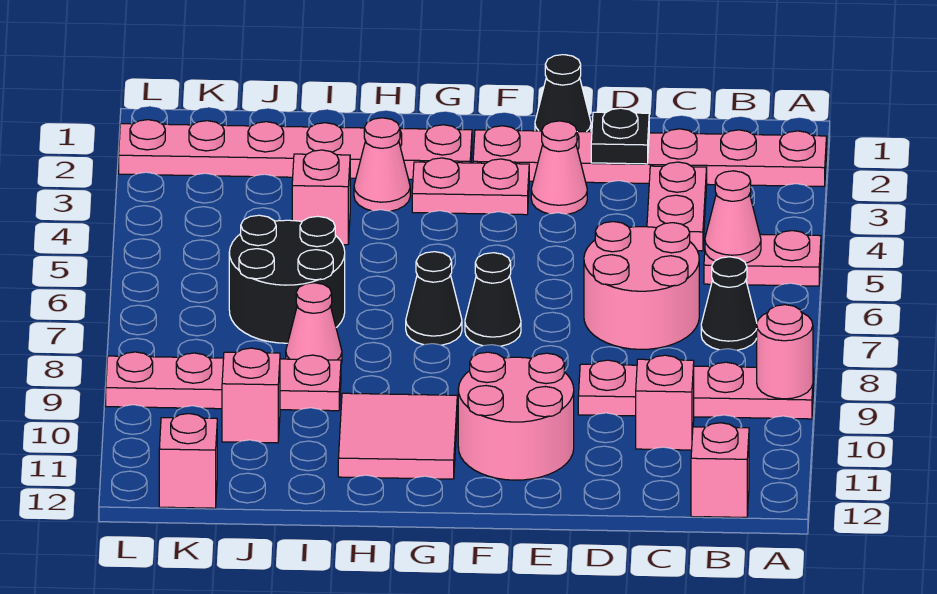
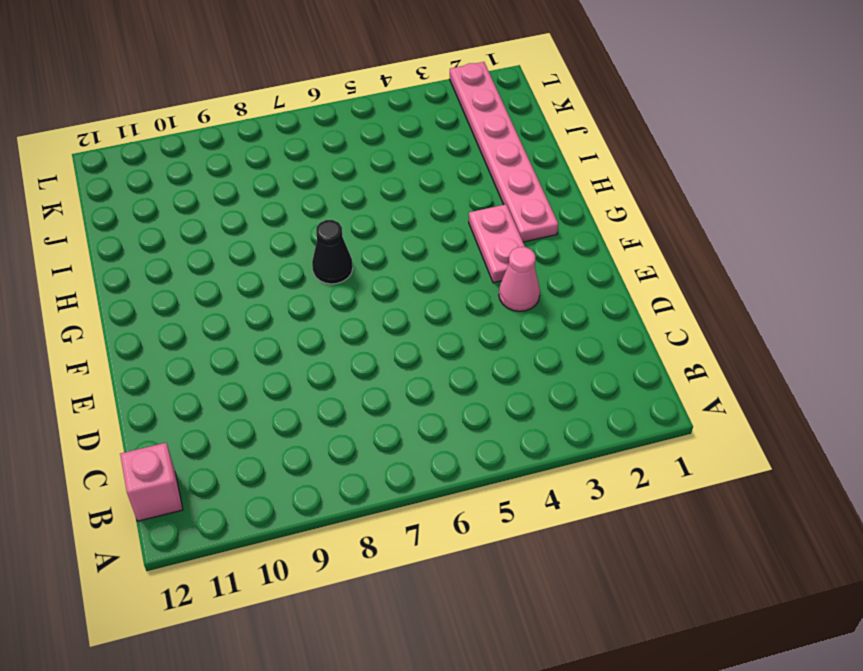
none -> pink plate A2:F2 level 1
none -> pink plate A5:B5 level 1
none -> pink plate A9:D9 level 1

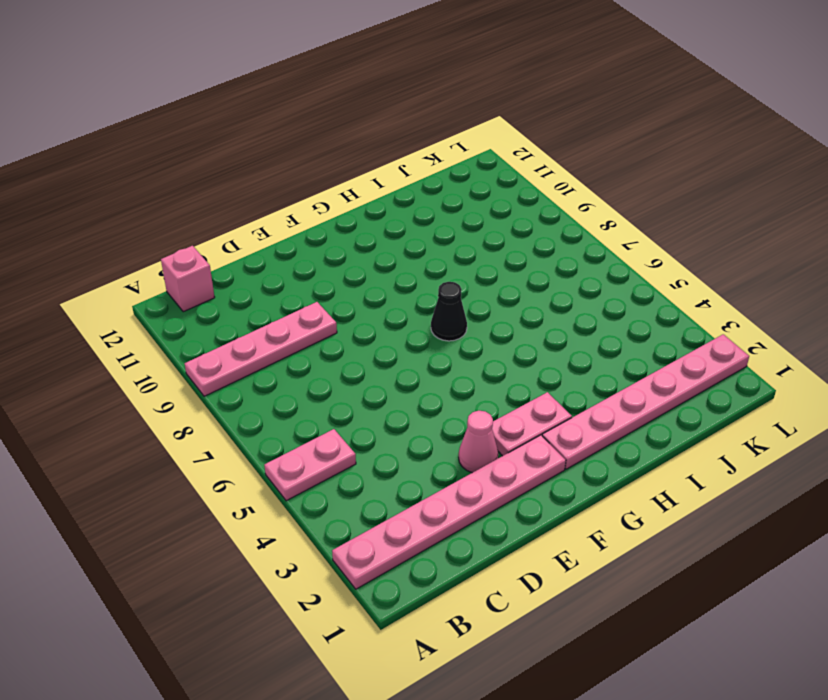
none -> black cone B7 level 1
none -> pink plate C3:C4 level 1
none -> pink round brick C6:D7 level 1

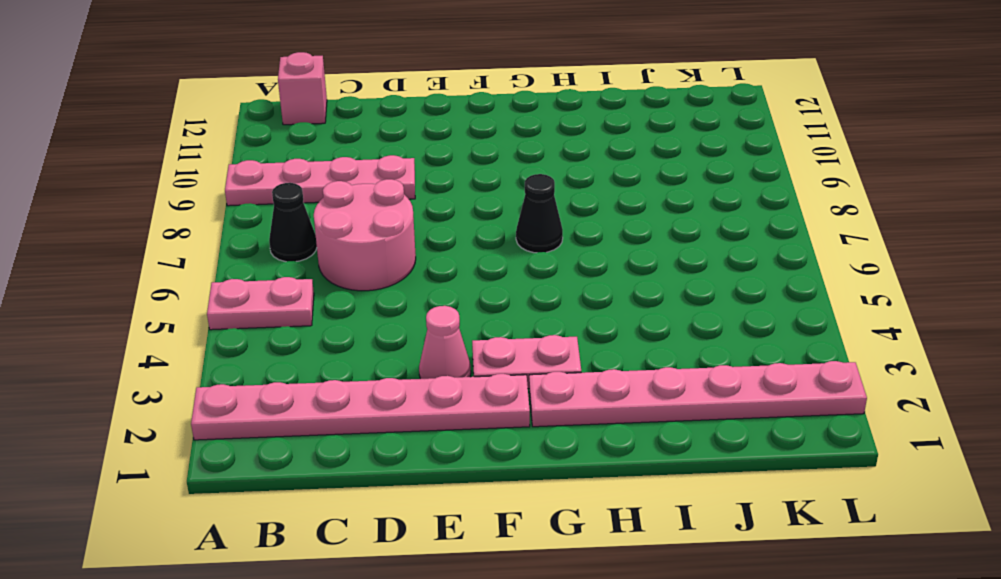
none -> pink plate C3:C4 level 1
none -> pink brick C10 level 1
none -> black cone E1 level 1

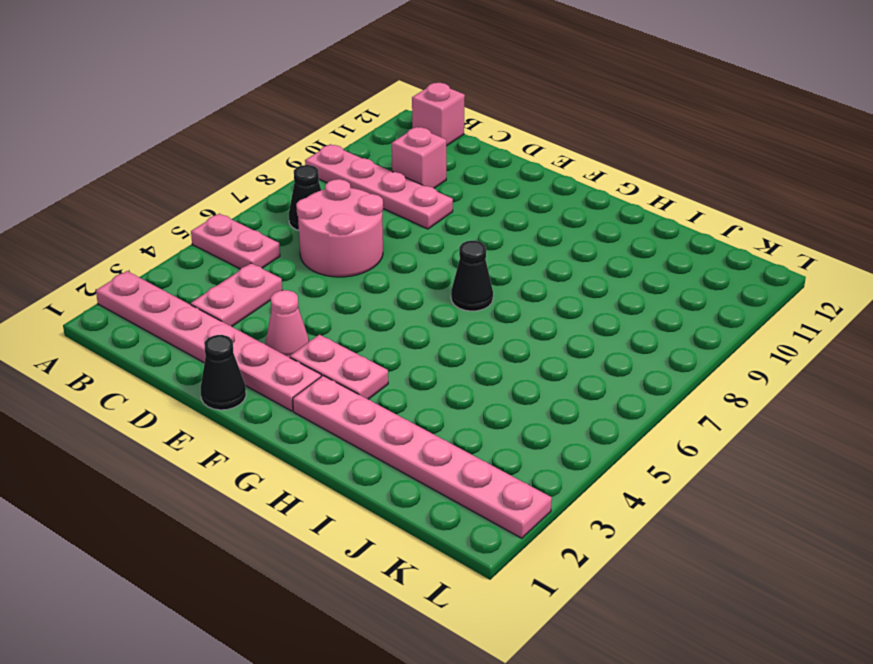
none -> pink round brick E10:F11 level 1
none -> black cone F7 level 1
none -> pink tile G10:H11 level 1

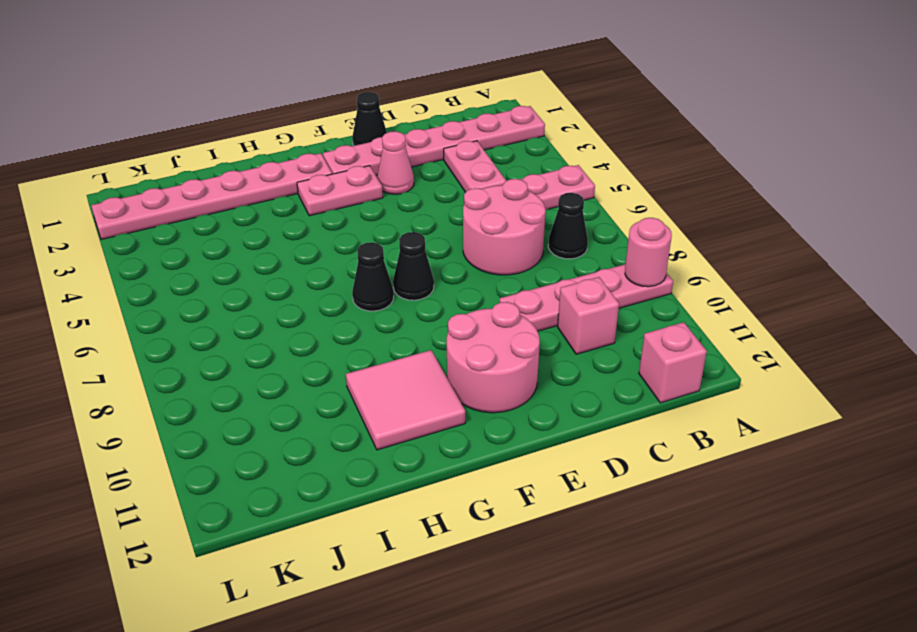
none -> pink cone H3 level 1
none -> pink brick I4 level 1
none -> black round brick I6:J7 level 1

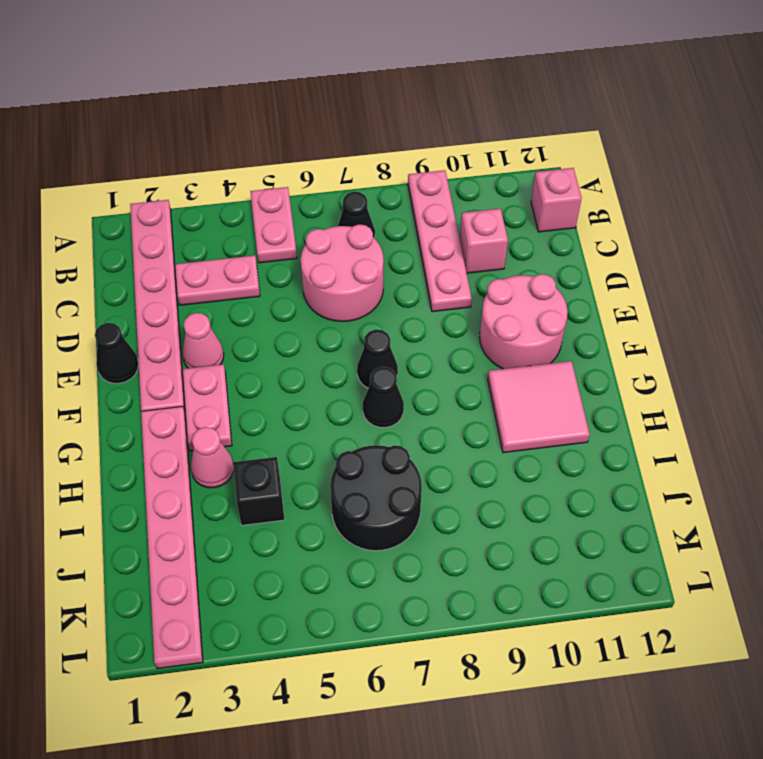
black brick I4 level 1 -> pink brick I4 level 1
none -> pink cone I8 level 1
none -> pink plate I9:L9 level 1
none -> pink brick J10 level 1

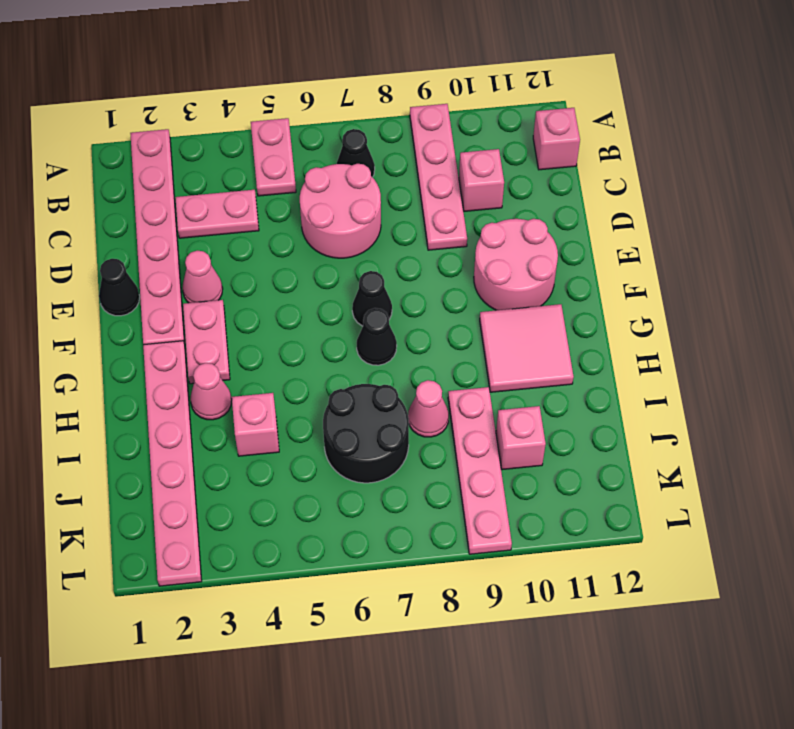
none -> pink brick K12 level 1
none -> pink round brick A9 level 2
none -> pink cone B5 level 2

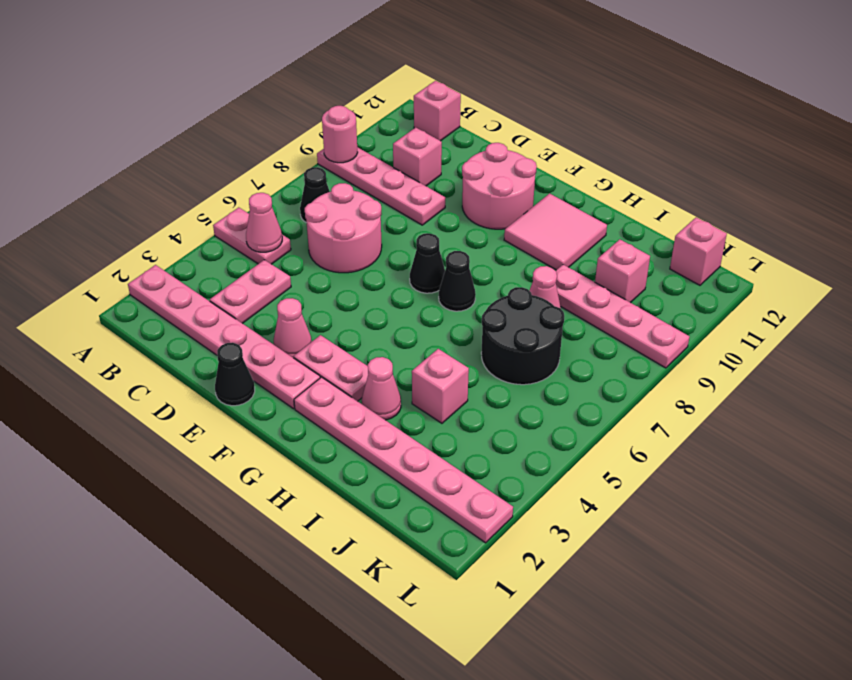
none -> black plate D2 level 2

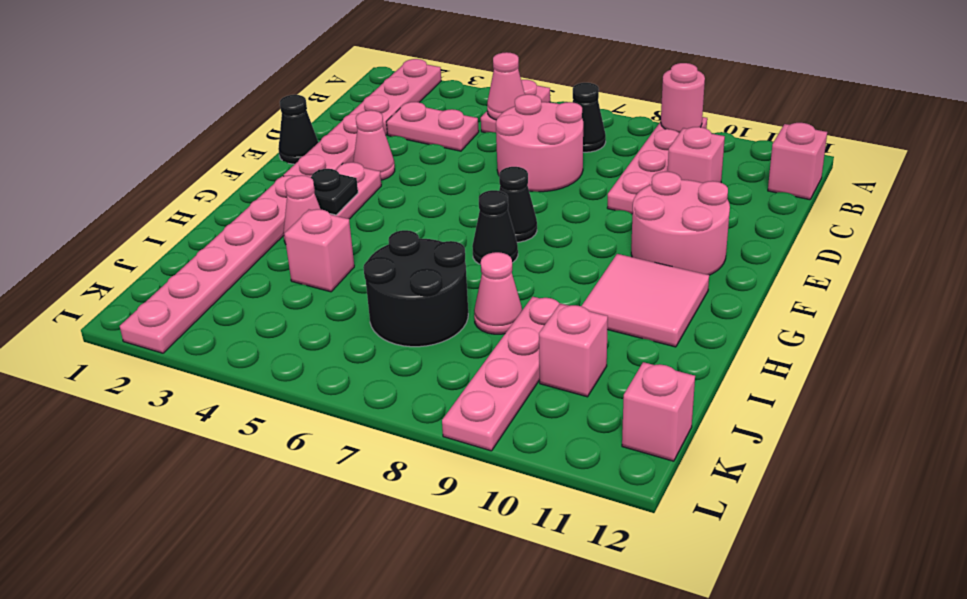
black plate G3 level 2 -> black plate D2 level 2

